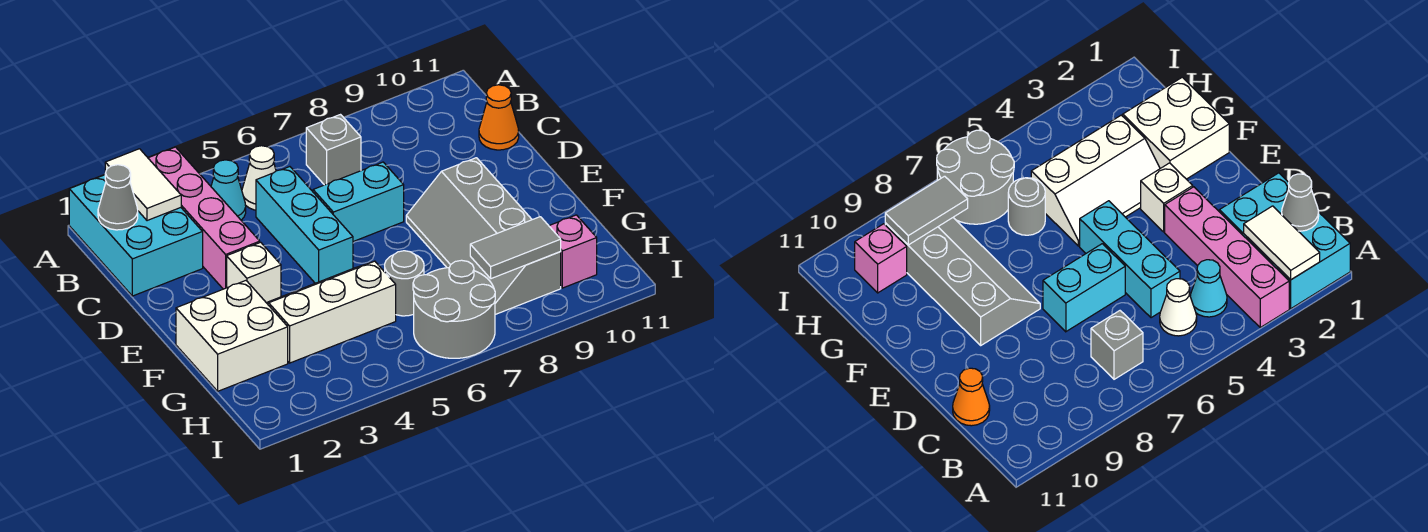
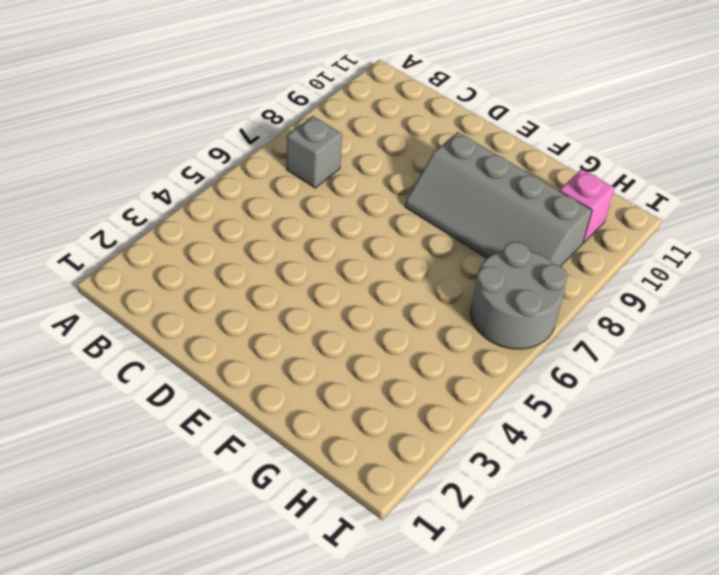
none -> cyan brick A1:C2 level 1
none -> pink brick A3:D3 level 1
none -> cyan cone B4 level 1

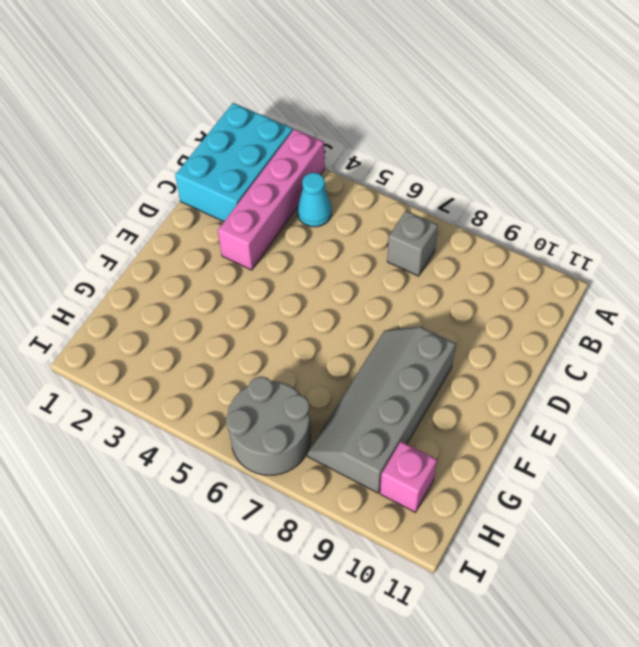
none -> white cone B5 level 1
none -> cyan brick C5:E5 level 1
none -> orange cone C11 level 1

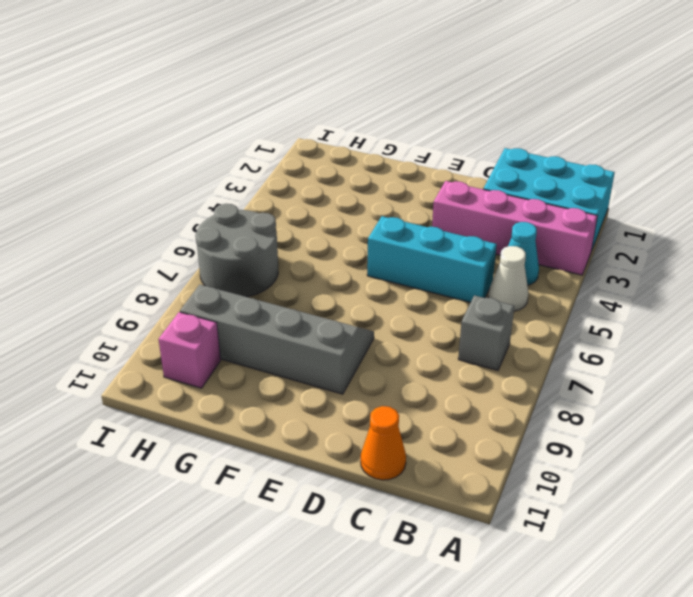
none -> cyan brick D6:D7 level 1
none -> white brick E3 level 1
none -> white brick F1:G2 level 1

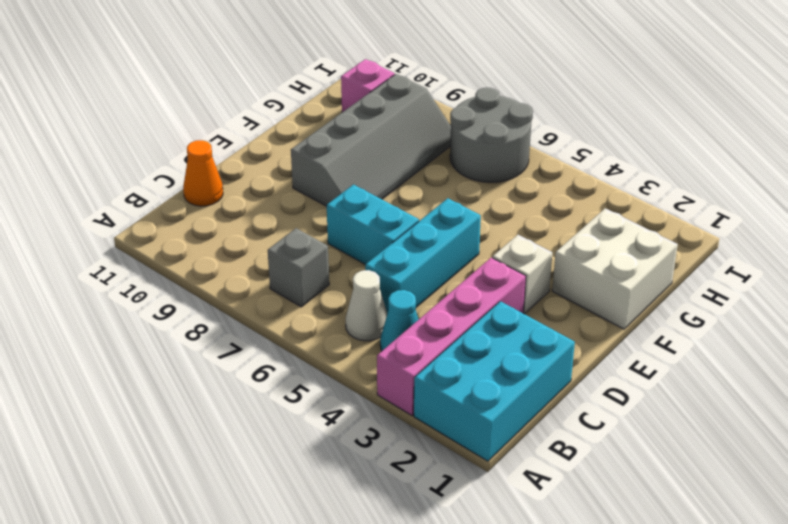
none -> white slope F3:G5 level 1 top G
none -> grey round brick G6 level 1
none -> white tile A2:B2 level 2

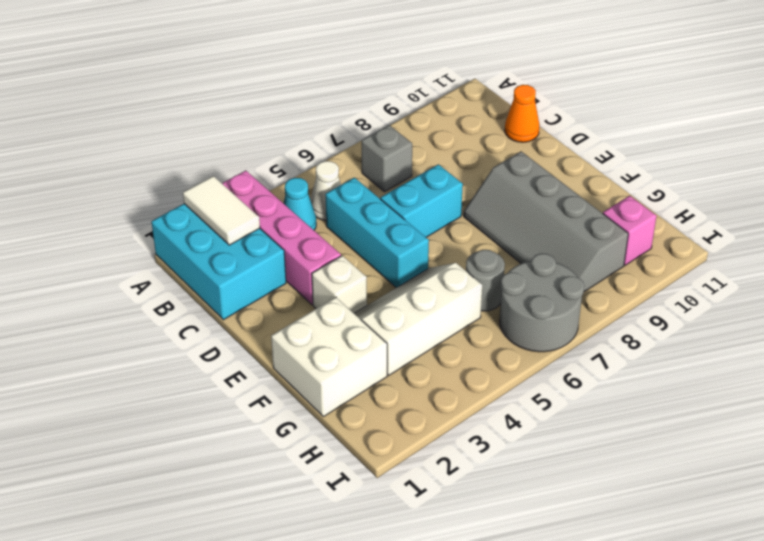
none -> grey cone B1 level 2
none -> grey tile H8:H9 level 2

